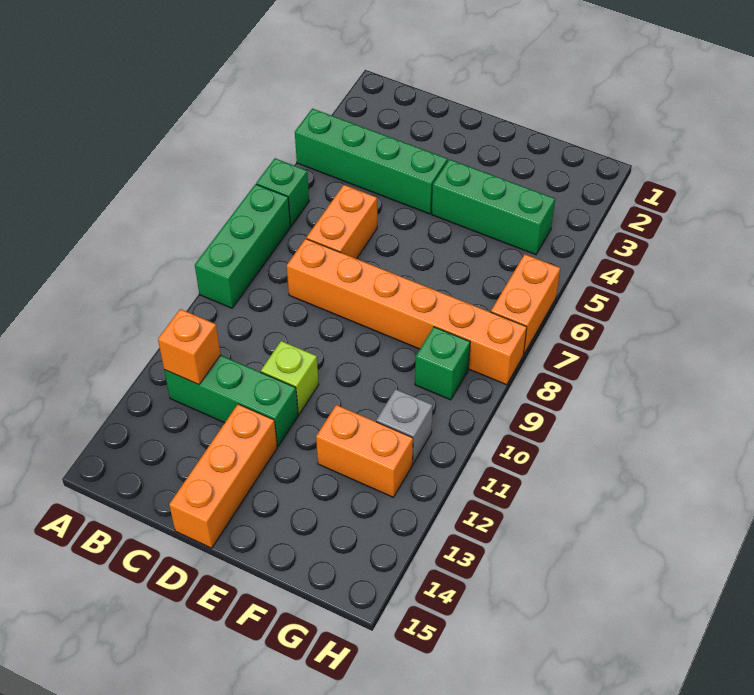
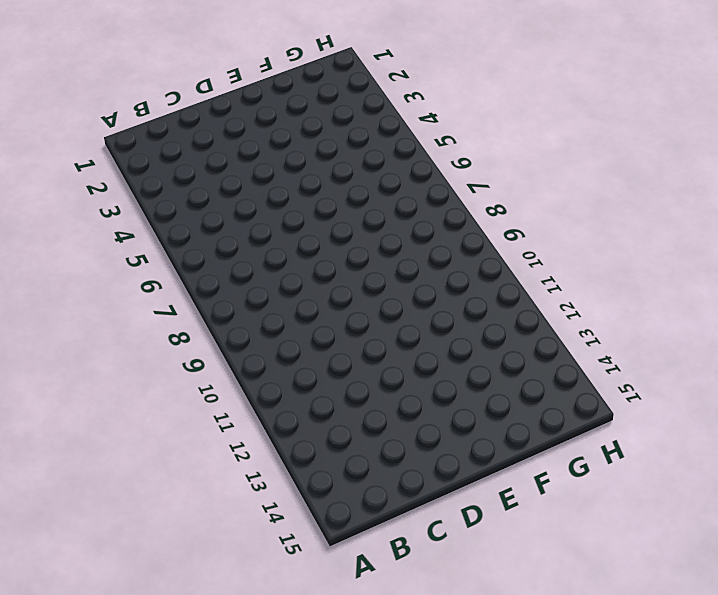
none -> green brick A4:D4 level 1
none -> green brick A6 level 1
none -> green brick A7:A9 level 1

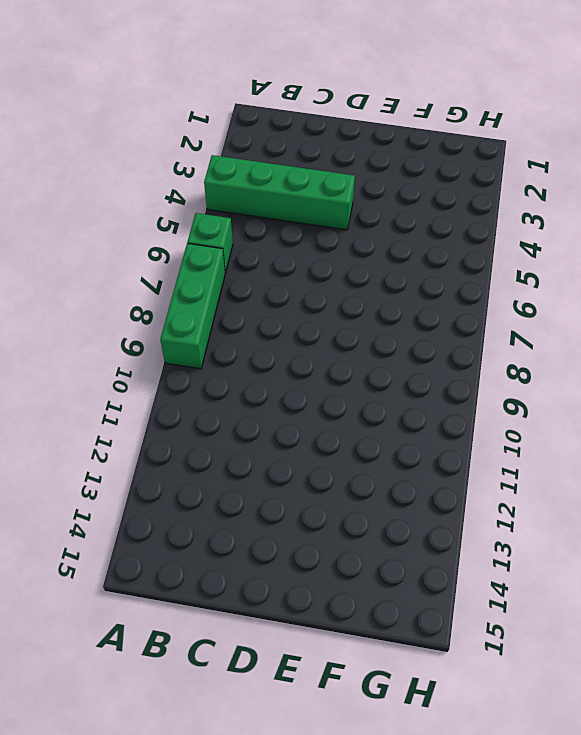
none -> green brick B12:D12 level 1
none -> orange brick C6:C7 level 1
none -> orange brick C8:H8 level 1

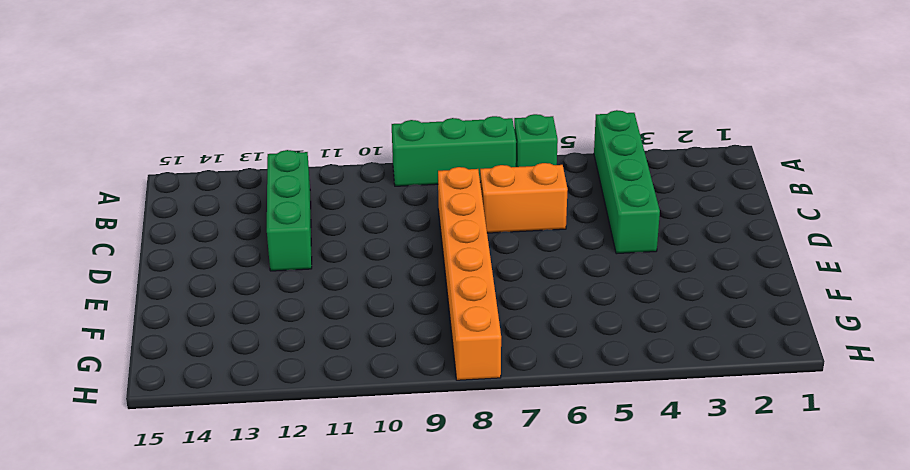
none -> lime brick D11 level 1
none -> orange brick D13:D15 level 1
none -> green brick E4:G4 level 1

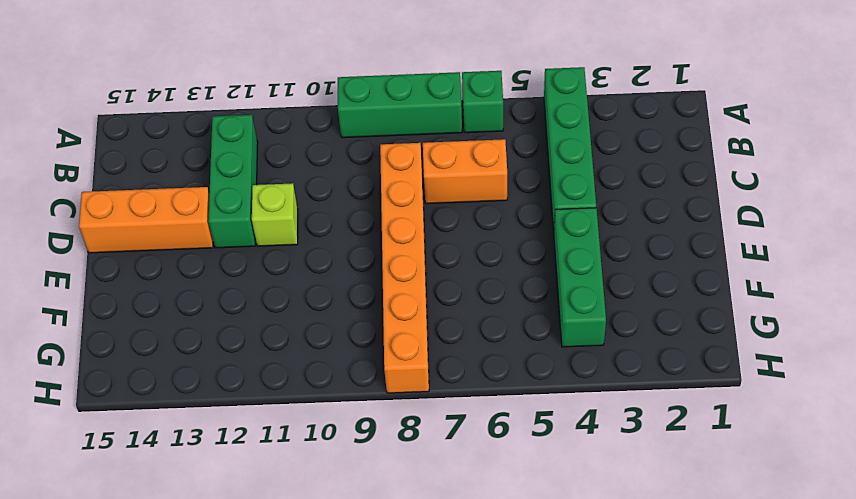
none -> orange brick F12:G12 level 1
none -> green brick G9 level 1
none -> grey brick G11 level 1

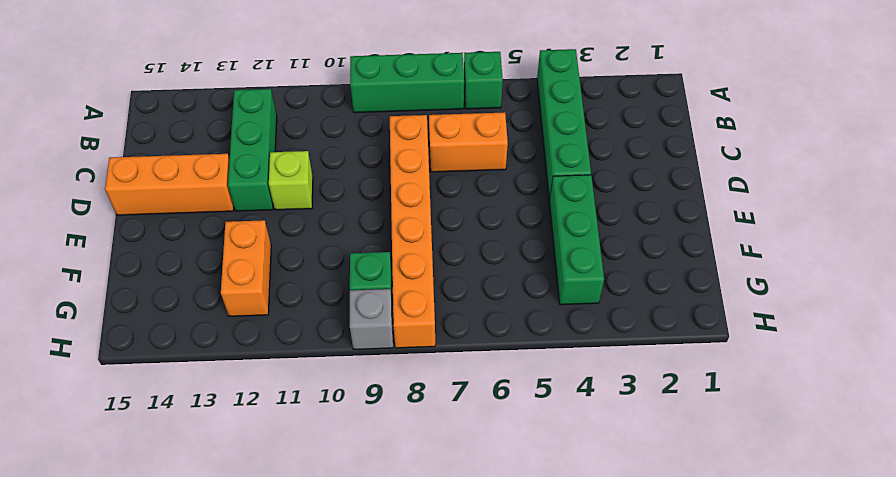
grey brick H9 level 1 -> grey brick G11 level 1
none -> orange brick H6:H7 level 1
none -> orange brick B12 level 2

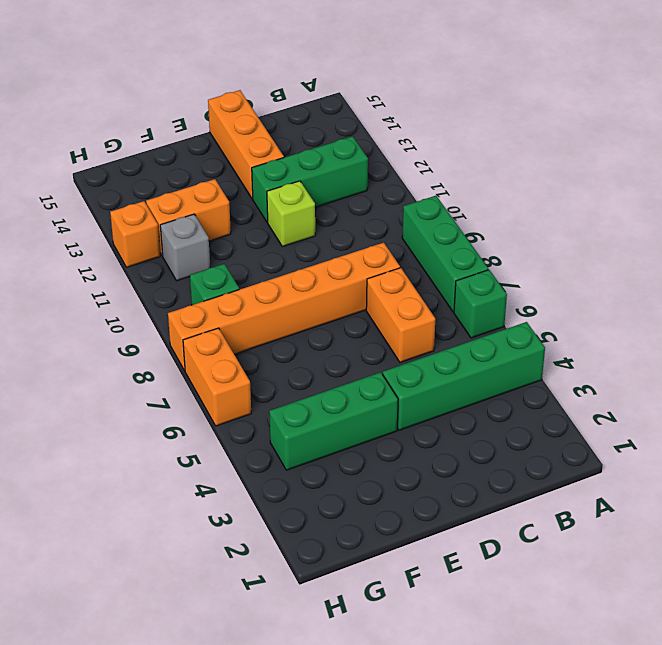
orange brick H12 level 1 -> orange brick B12 level 2

